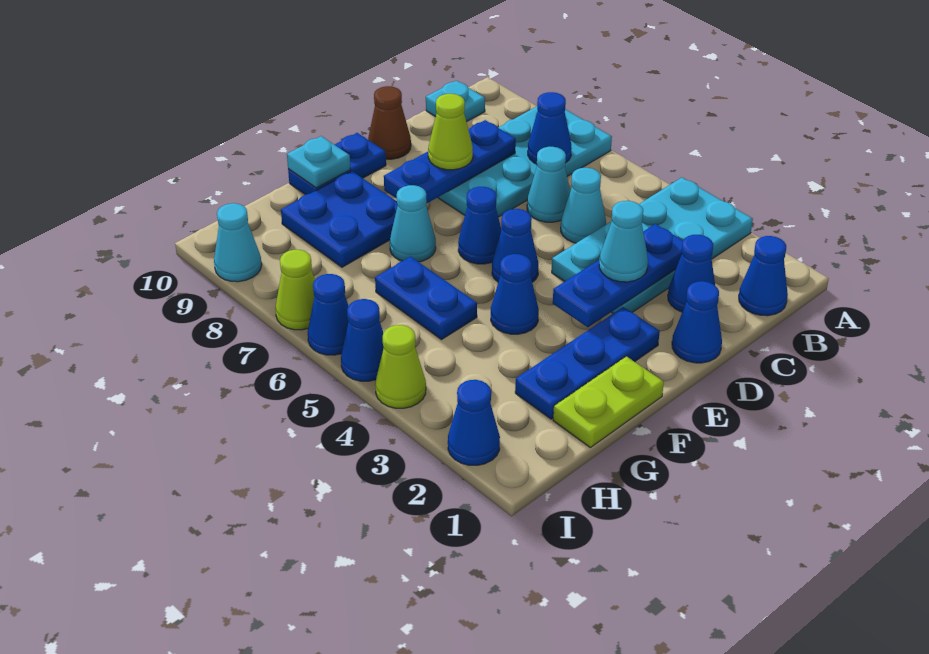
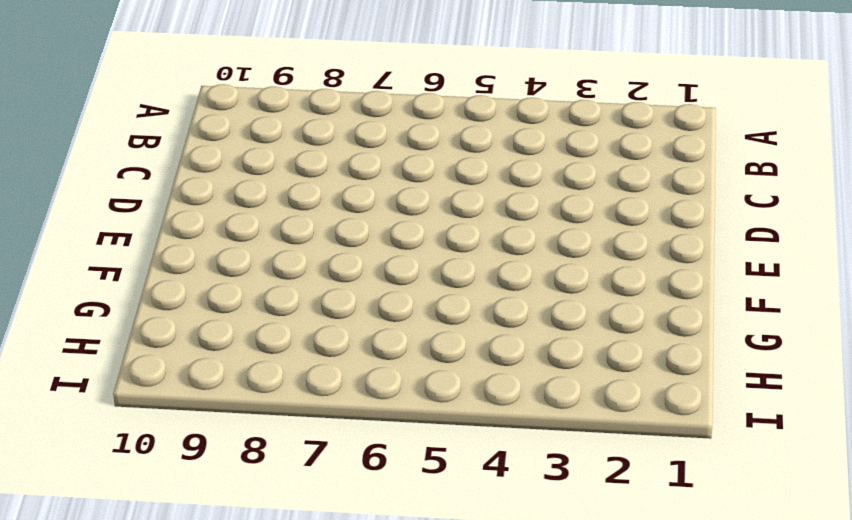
none -> cyan plate A3:D4 level 1
none -> cyan plate A7:D8 level 1
none -> blue cone B1 level 1
none -> cyan plate B10 level 1

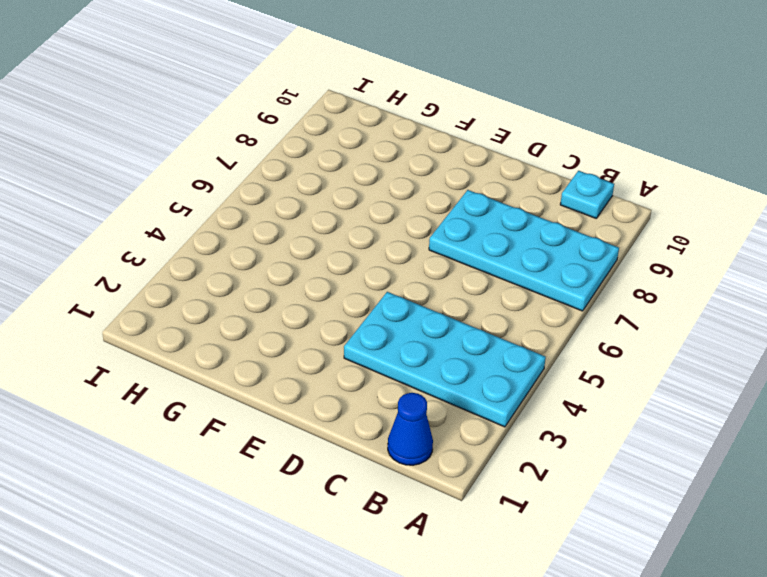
none -> blue cone C2 level 1
none -> cyan cone C5 level 1
none -> cyan cone C6 level 1
none -> blue cone D1 level 1

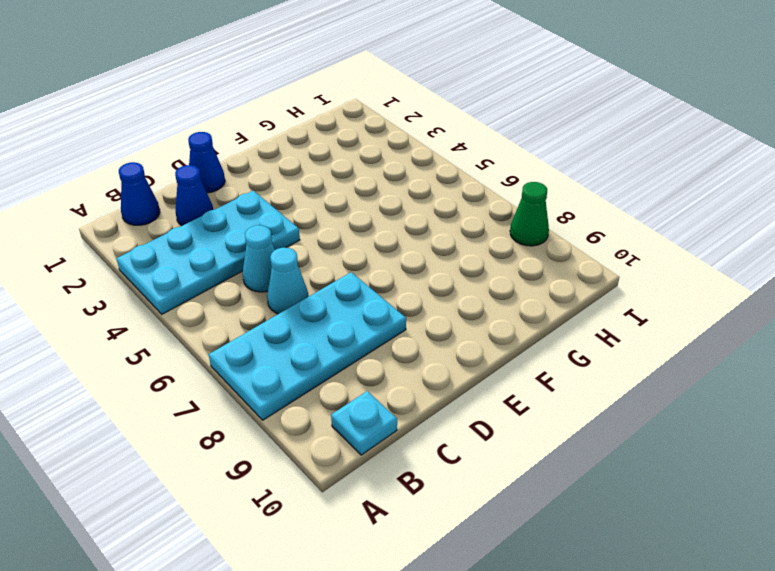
green cone I8 level 1 -> none
none -> brown cone D10 level 1
none -> blue plate E2:G2 level 1
none -> blue cone E5 level 1
none -> blue cone E6 level 1

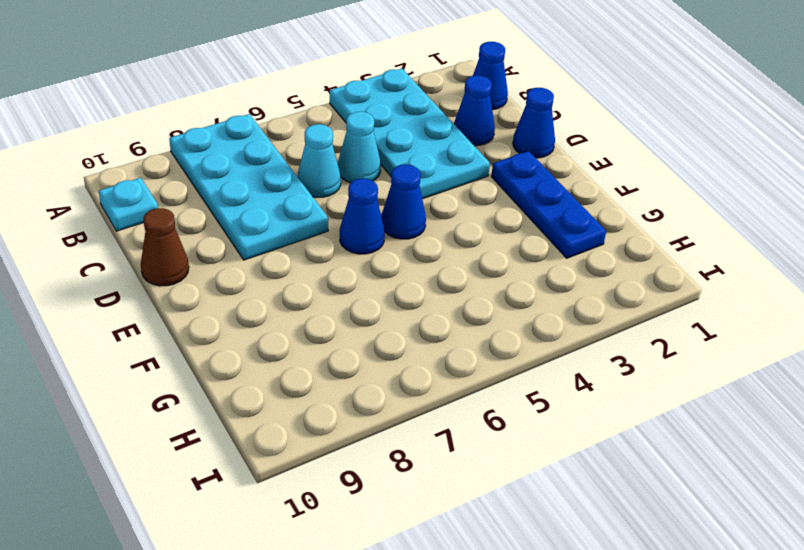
none -> blue plate E10:F10 level 1
none -> lime plate F1:G1 level 1
none -> blue cone F4 level 1
none -> cyan cone F7 level 1

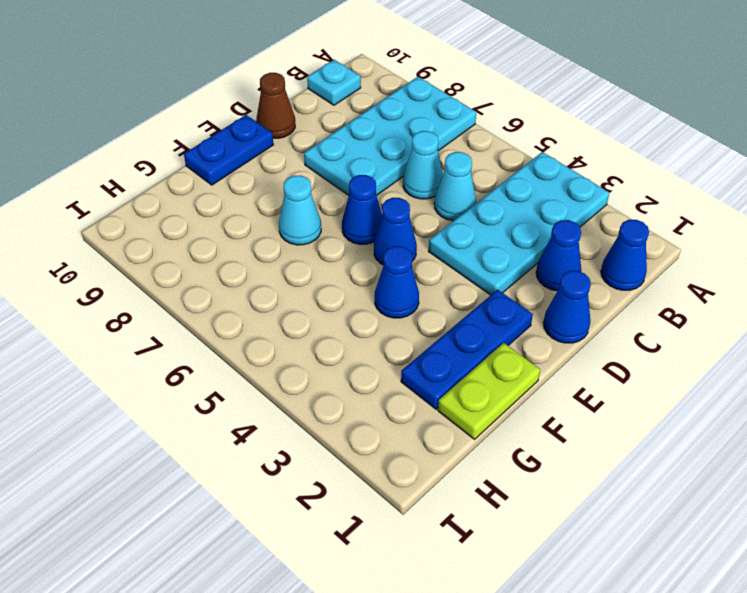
none -> blue plate F8:G9 level 1
none -> blue plate G5:G6 level 1
none -> blue cone I2 level 1
none -> lime cone I4 level 1

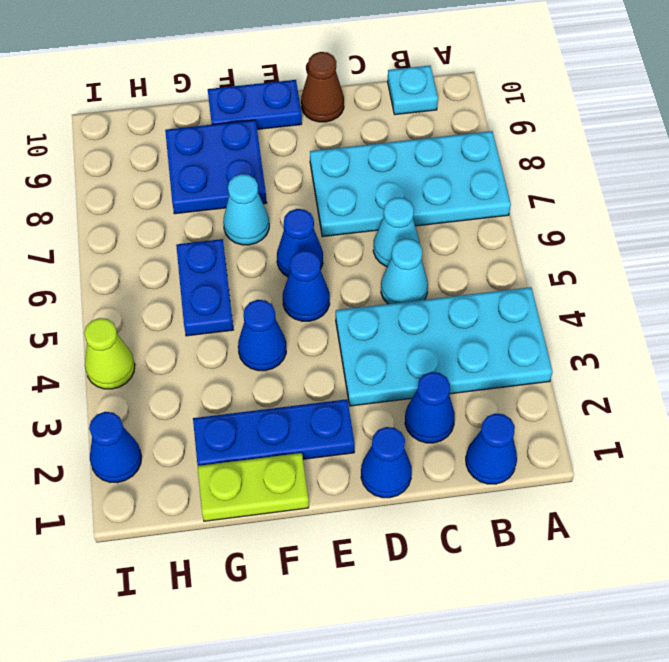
none -> blue cone I5 level 1
none -> blue cone I6 level 1
none -> lime cone I7 level 1
none -> cyan cone I9 level 1

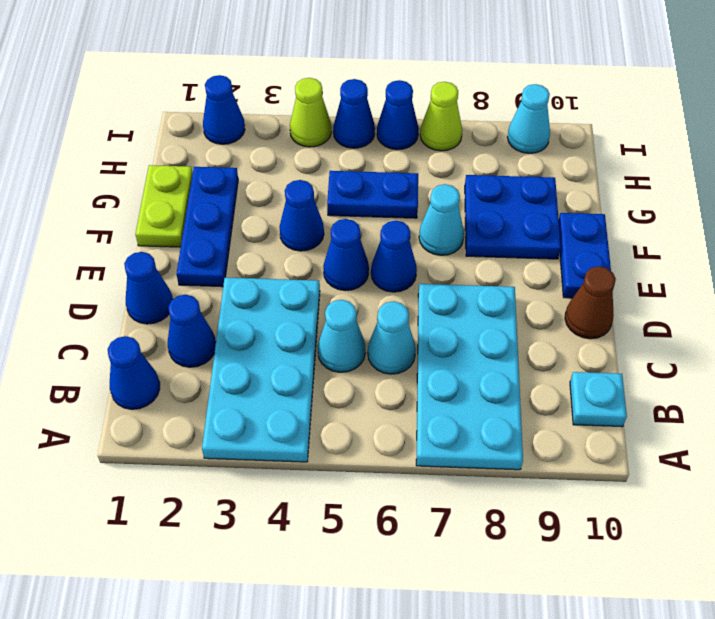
none -> blue cone B7 level 2
none -> blue plate C3:E3 level 2
none -> blue plate C8:E8 level 2
none -> cyan plate F10 level 2

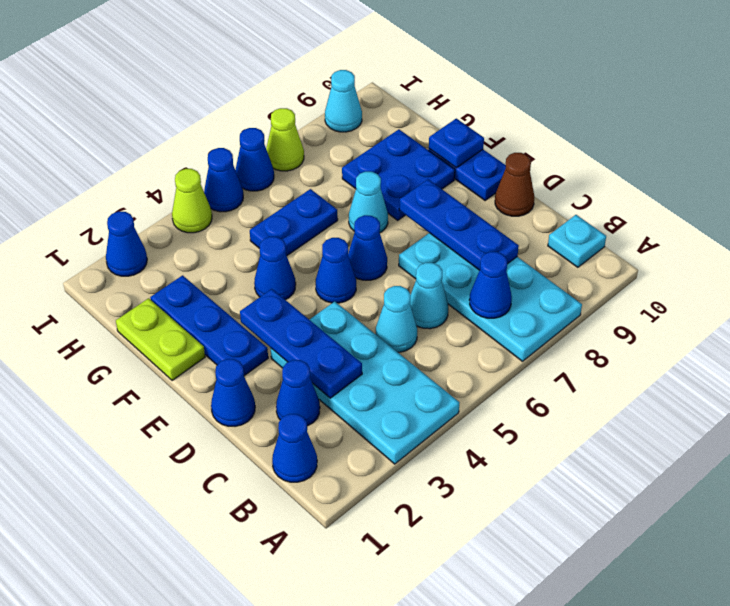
blue plate F10 level 2 -> cyan plate F10 level 2
none -> cyan cone D3 level 3
none -> lime cone D8 level 3

